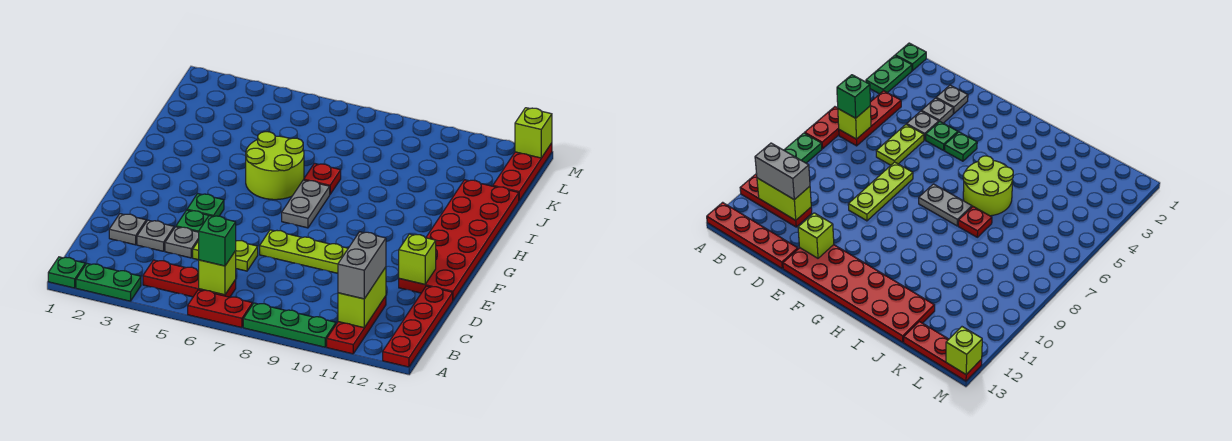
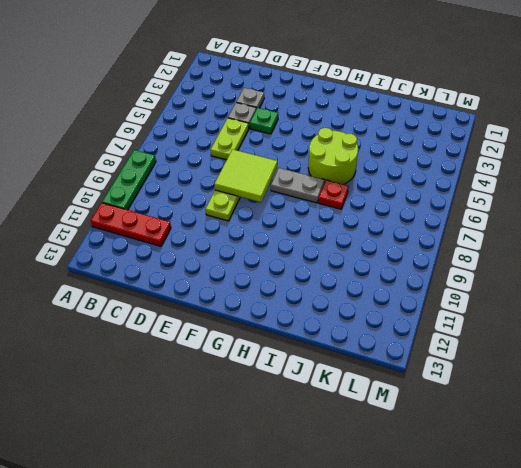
lime tile E7:F8 level 2 -> none
none -> green plate A1 level 1
none -> green plate A2:A3 level 1
none -> red plate A6:A7 level 1

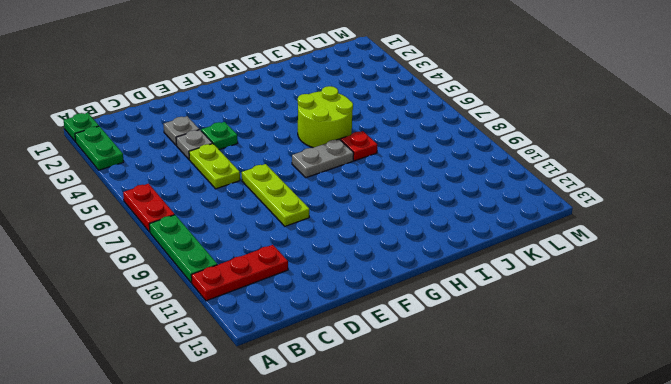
none -> red plate A13:D13 level 1
none -> red plate B4:B6 level 1
none -> grey plate D2 level 1

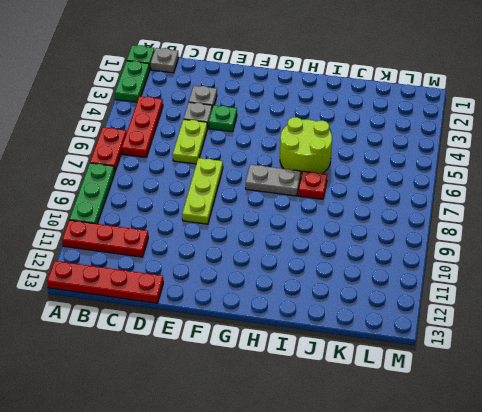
grey plate B1 level 1 -> grey plate D2 level 1
none -> red plate E12:J13 level 1
none -> green plate F4 level 1
none -> red plate K13:M13 level 1

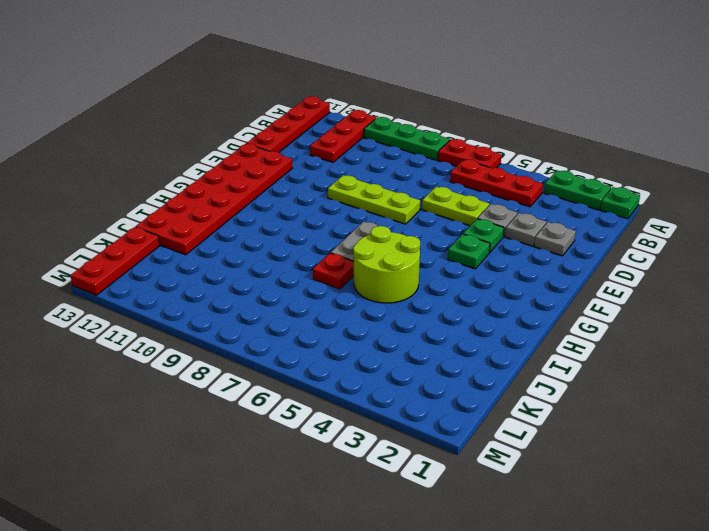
none -> lime brick B6 level 2
none -> lime brick B11:C11 level 2
none -> lime brick E12 level 2

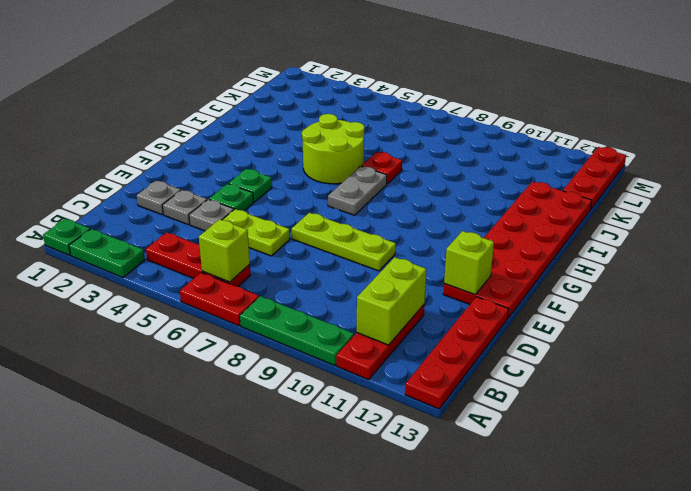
none -> lime brick M13 level 2
none -> green brick B6 level 3
none -> grey brick B11:C11 level 3

